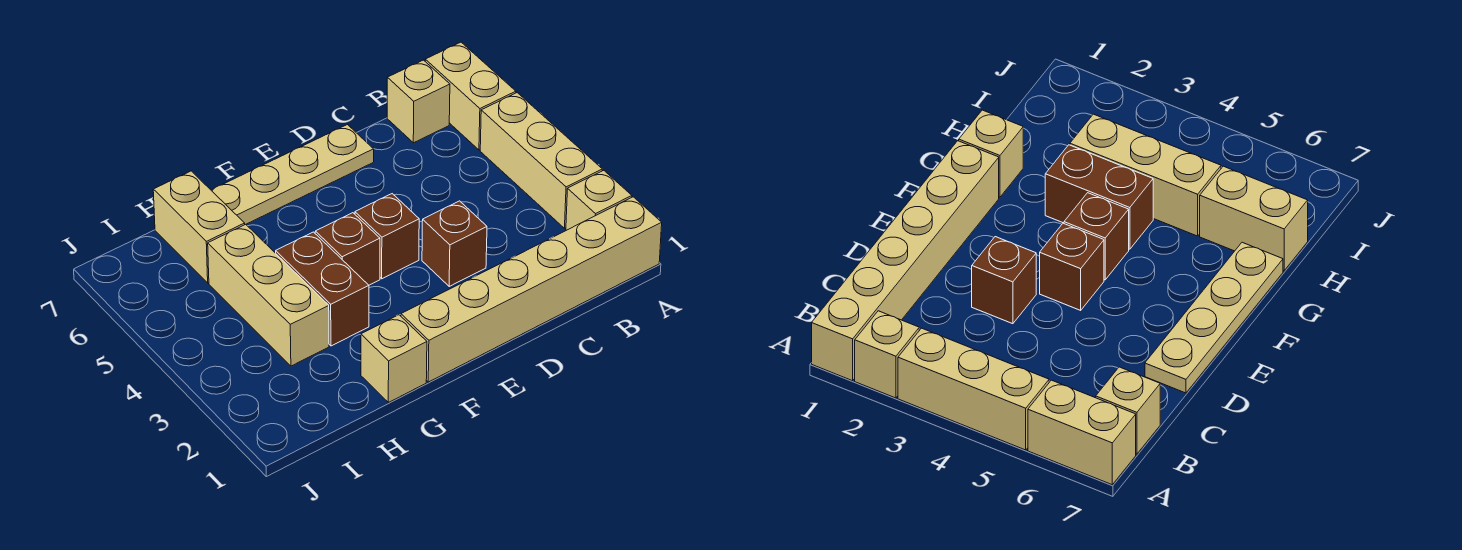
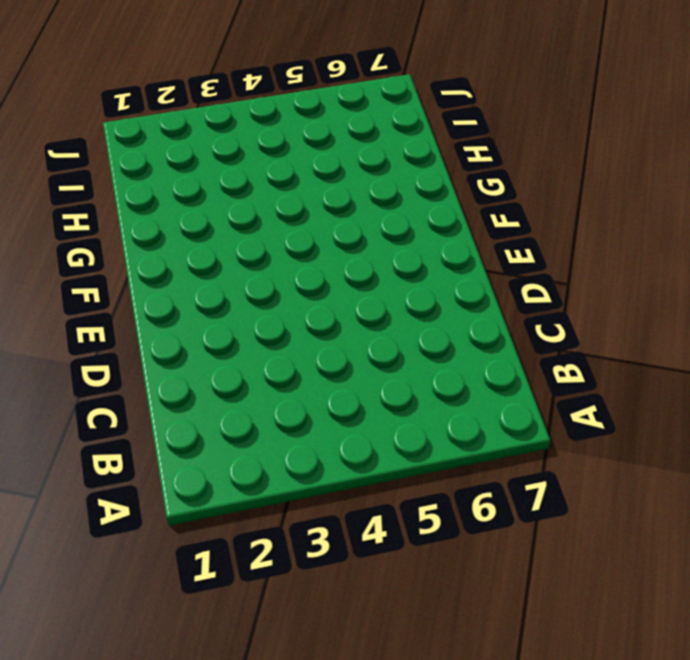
none -> tan brick A1:F1 level 1
none -> tan brick A2 level 1
none -> tan brick A3:A5 level 1

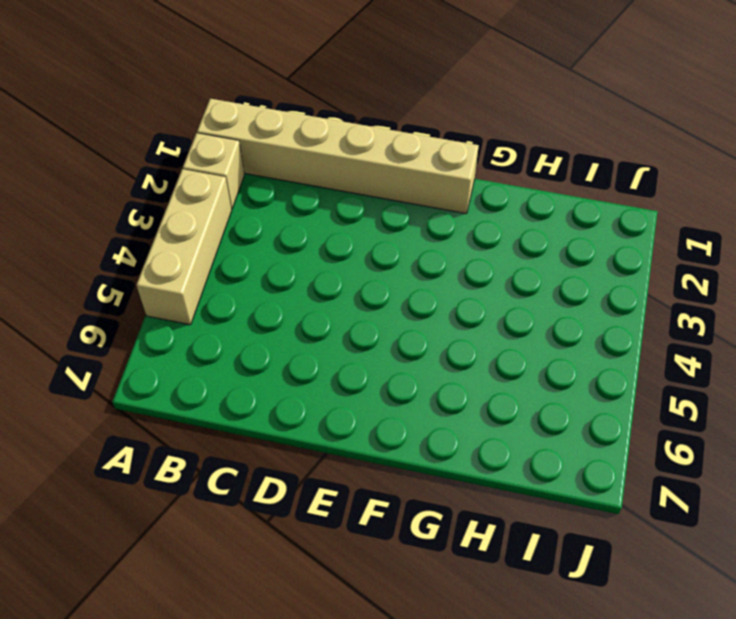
none -> tan brick A6:A7 level 1
none -> tan brick B7 level 1
none -> brown brick D3 level 1

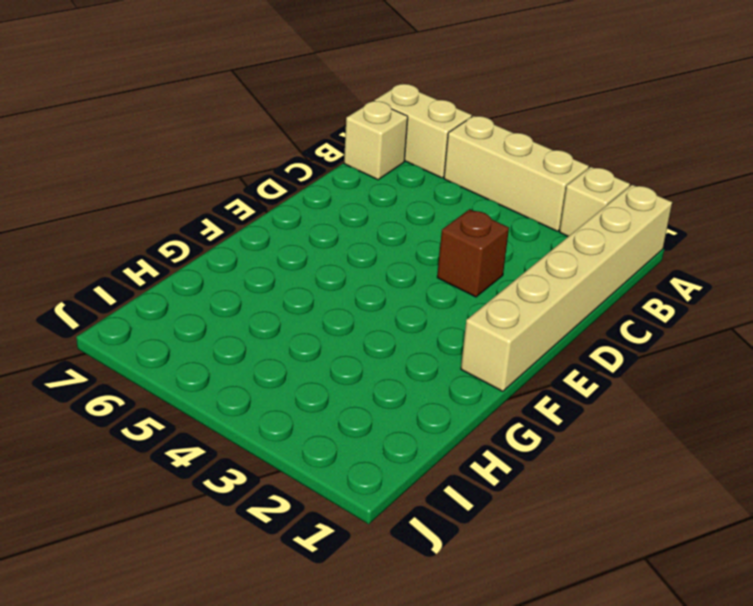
none -> tan plate D7:G7 level 1
none -> brown brick E4 level 1
none -> brown brick F4 level 1

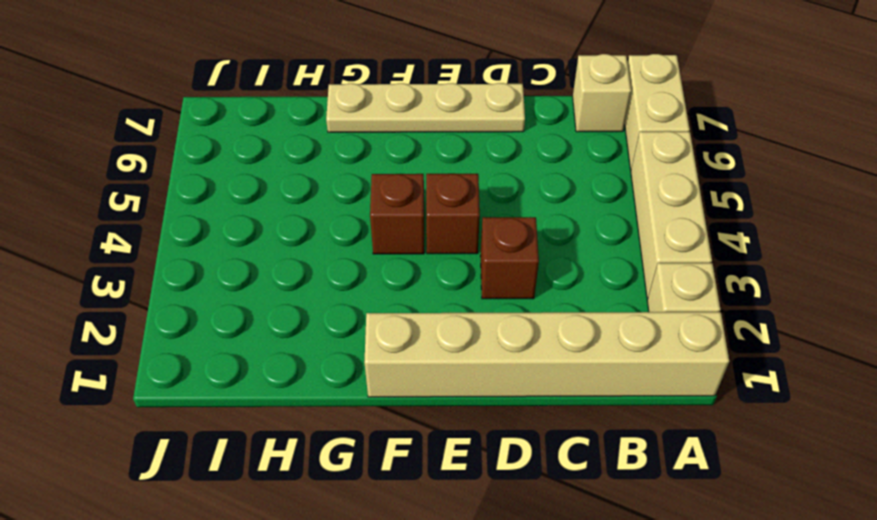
none -> tan brick G1 level 1
none -> brown brick G3:G4 level 1
none -> tan brick H3:H5 level 1

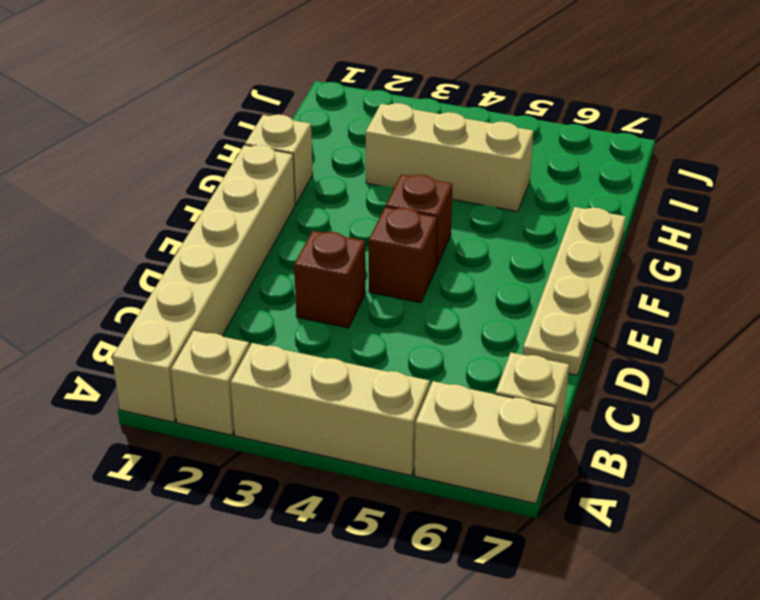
none -> brown brick G3:G4 level 1
none -> tan brick H6:H7 level 1

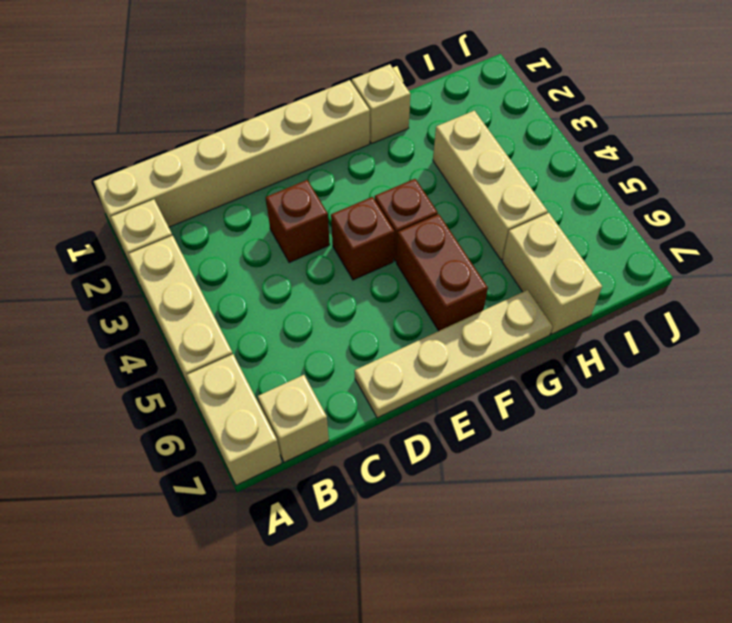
brown brick F5:F6 level 1 -> brown brick G3:G4 level 1

